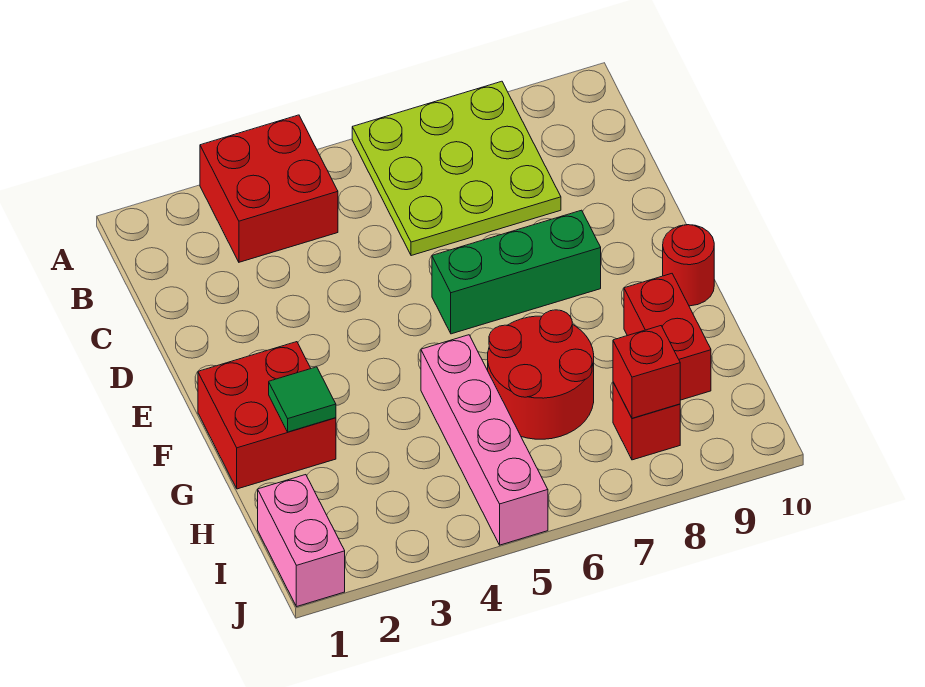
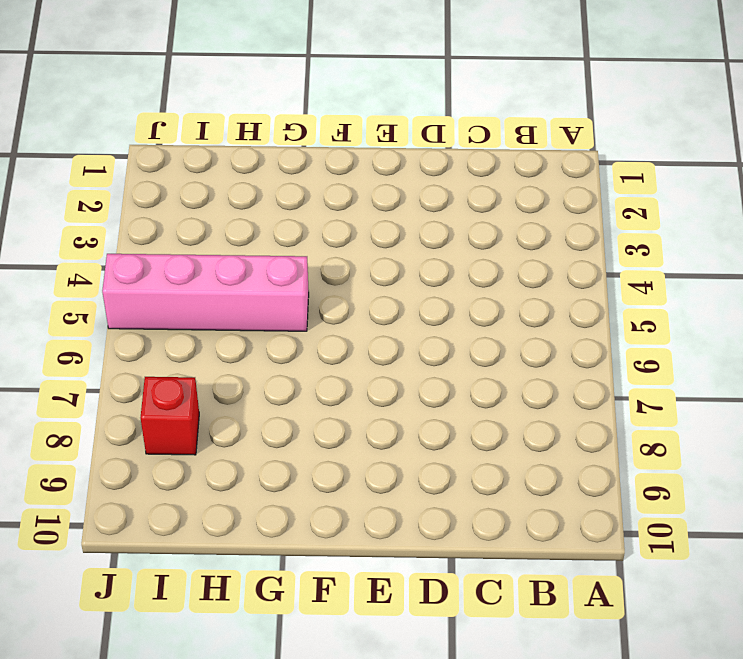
none -> red brick A3:B4 level 1
none -> lime plate A6:C8 level 1
none -> green brick E6:E8 level 1

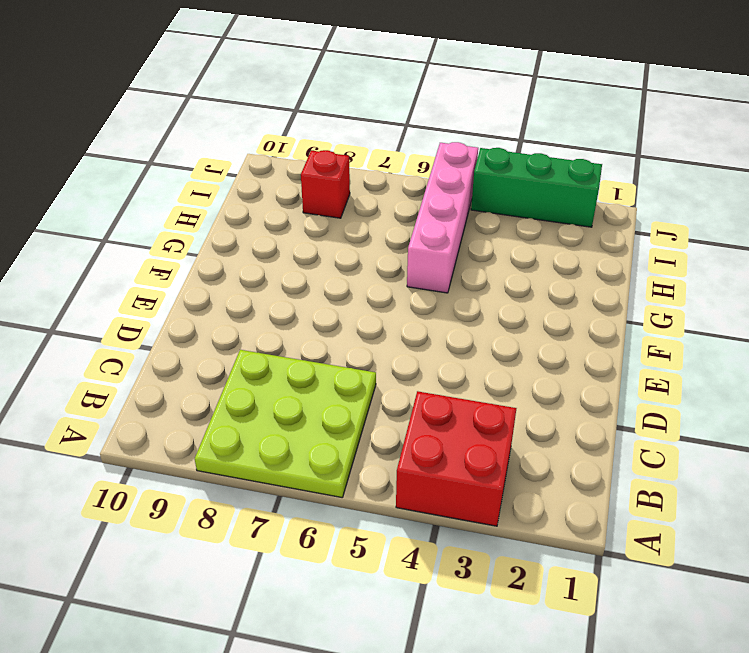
green brick J2:J4 level 1 -> green brick E6:E8 level 1
none -> red brick F1:G2 level 1
none -> red round brick F10 level 1
none -> red round brick G6:H7 level 1

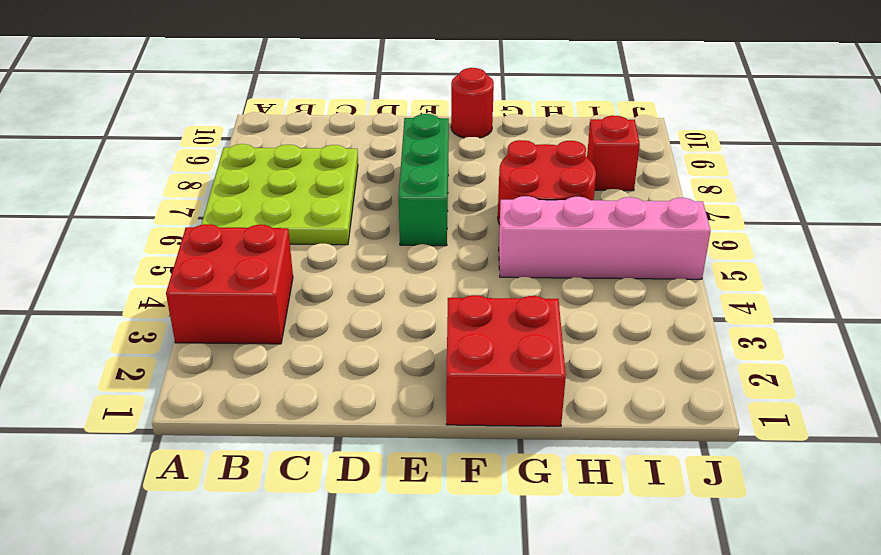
none -> red brick G9:H9 level 1
none -> pink brick I1:J1 level 1
none -> green tile G2 level 2

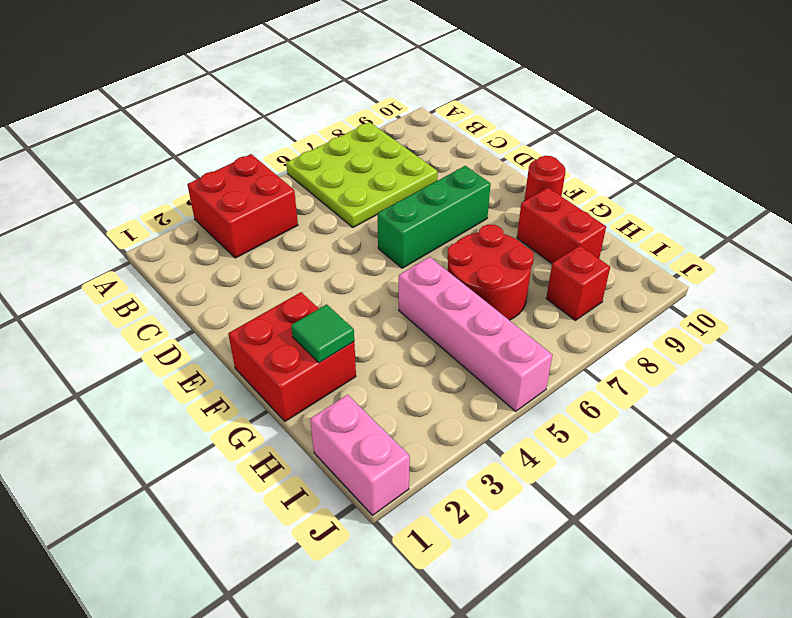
none -> red brick I8 level 2

